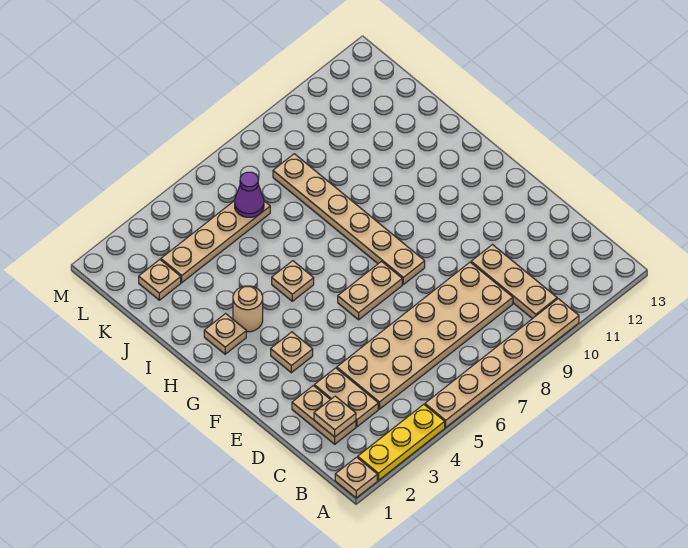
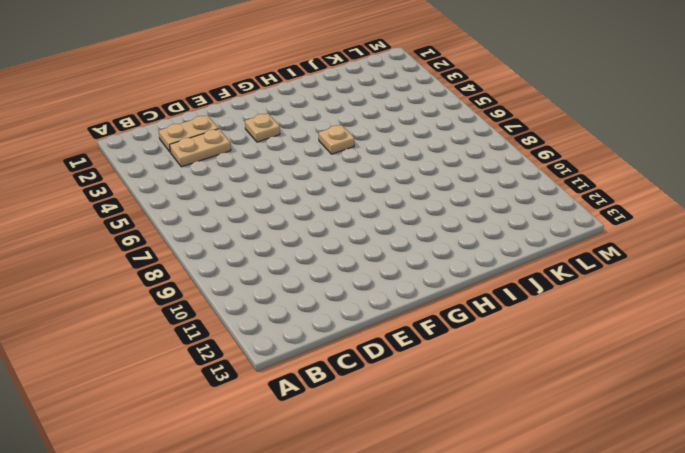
none -> tan plate A1 level 1
none -> yellow plate A2:A4 level 1
none -> tan plate A5:A10 level 1

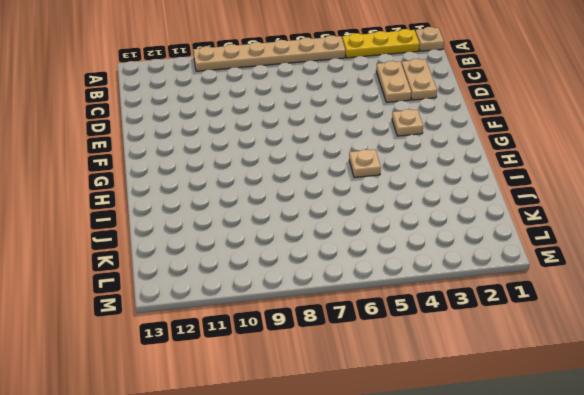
none -> tan plate B10:D10 level 1
none -> tan plate C4:D9 level 1
none -> tan plate F6:F7 level 1

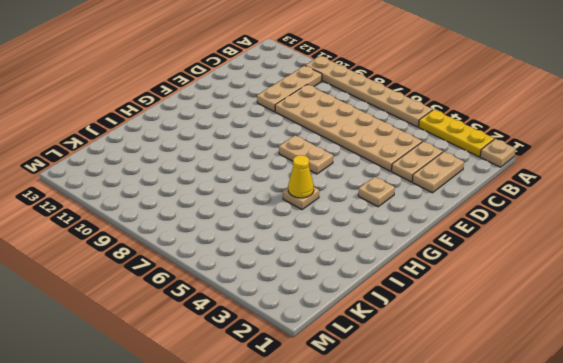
yellow cone H5 level 2 -> none
none -> tan plate F8:K8 level 1
none -> tan plate H2 level 1
none -> tan round brick H3 level 1

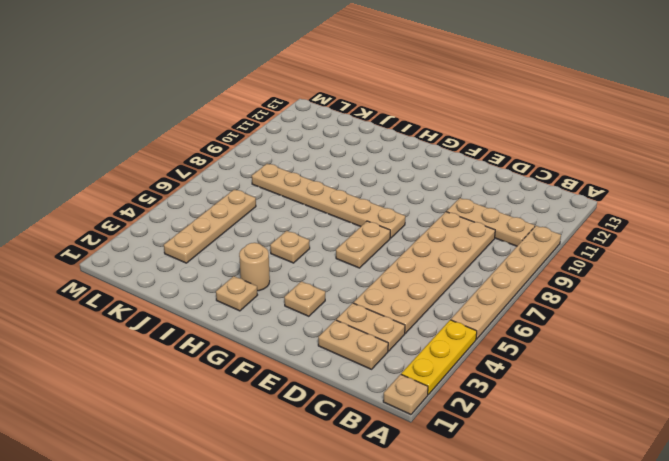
none -> tan plate K2 level 1
none -> tan plate C2 level 2
none -> purple cone K6 level 2

